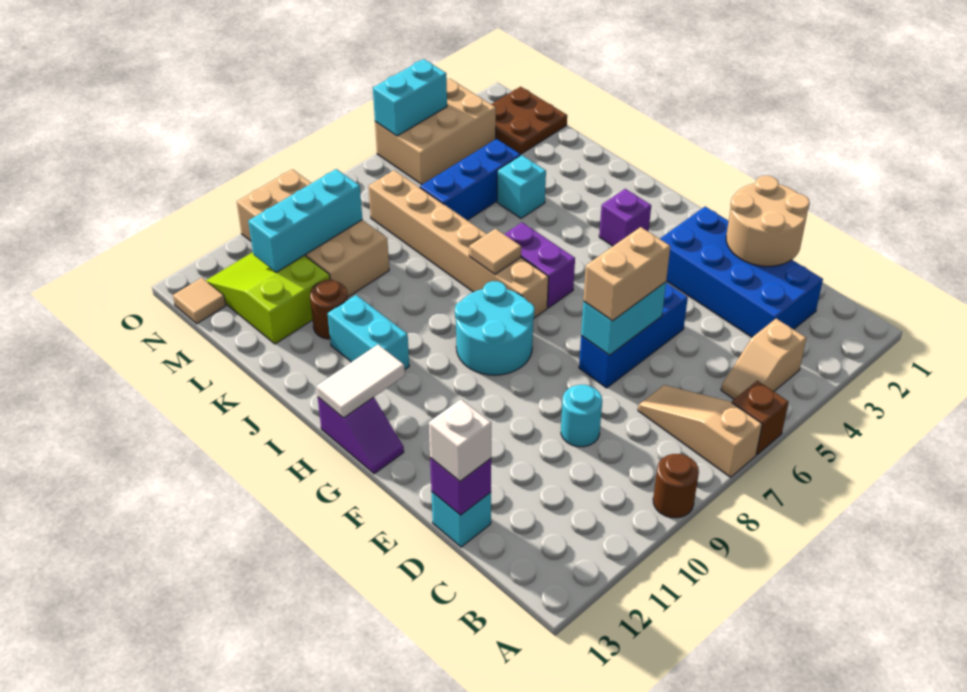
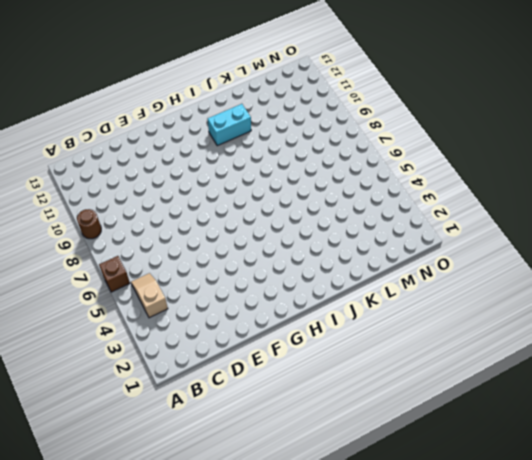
none -> tan slope A7:C7 level 1 top A
none -> blue brick C2:F3 level 1
none -> cyan round brick D9 level 1
none -> cyan brick D13 level 1

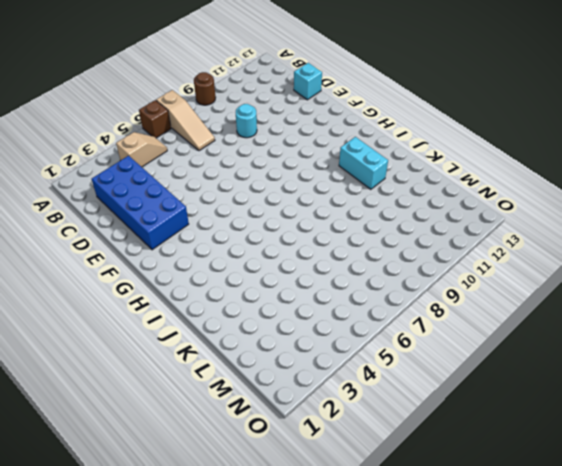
none -> blue brick E5:E7 level 1
none -> cyan round brick G8:H9 level 1
none -> purple slope G13:H13 level 1 top H
none -> purple brick H3 level 1

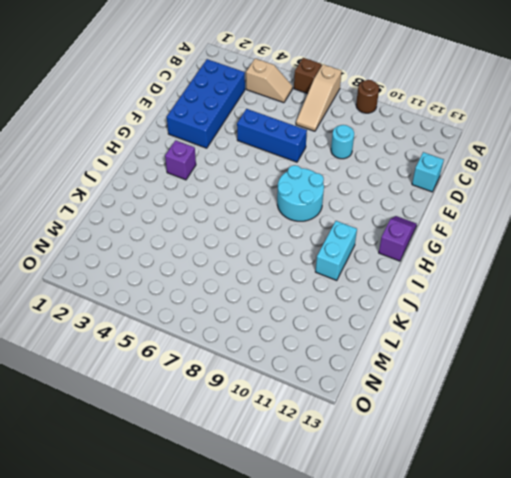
none -> purple brick H6:I6 level 1
none -> tan brick H7:M7 level 1
none -> cyan brick K4 level 1
none -> brown round brick K11 level 1

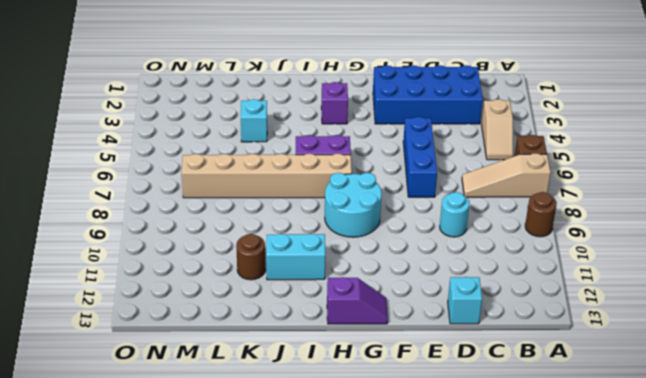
none -> blue brick L4:L6 level 1
none -> tan brick L9:O10 level 1
none -> lime slope L11:N12 level 1 top L
none -> brown plate M1:N2 level 1

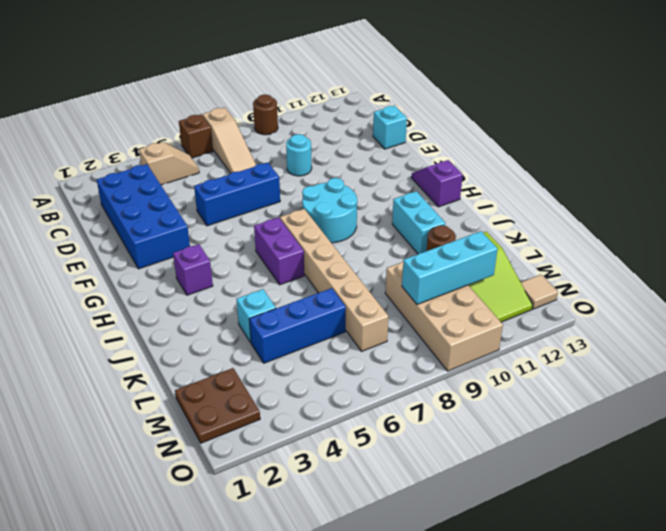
none -> tan brick N3:O5 level 1
none -> tan round brick D1:E2 level 2
none -> purple brick D13 level 2
none -> cyan brick E6:E7 level 2

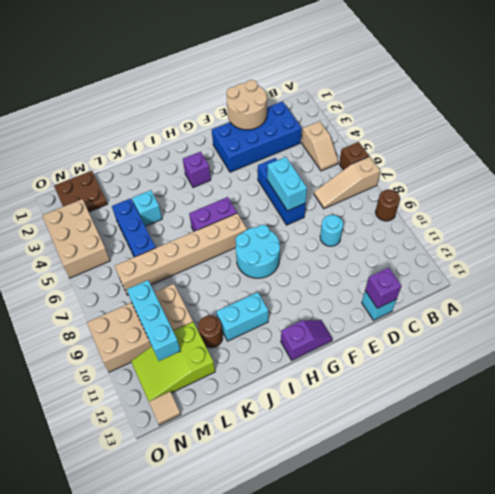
none -> white tile H12:H13 level 2
none -> tan tile I7 level 2
none -> cyan brick O4:O5 level 2
none -> white brick D13 level 3

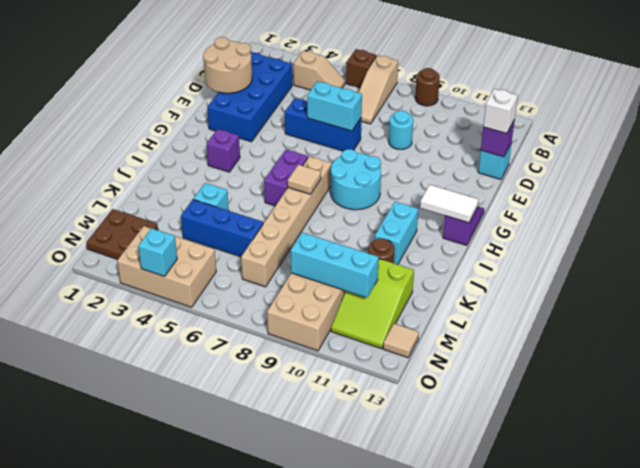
cyan brick O4 level 2 -> cyan brick O4:O5 level 2
none -> tan brick E6:E7 level 3

